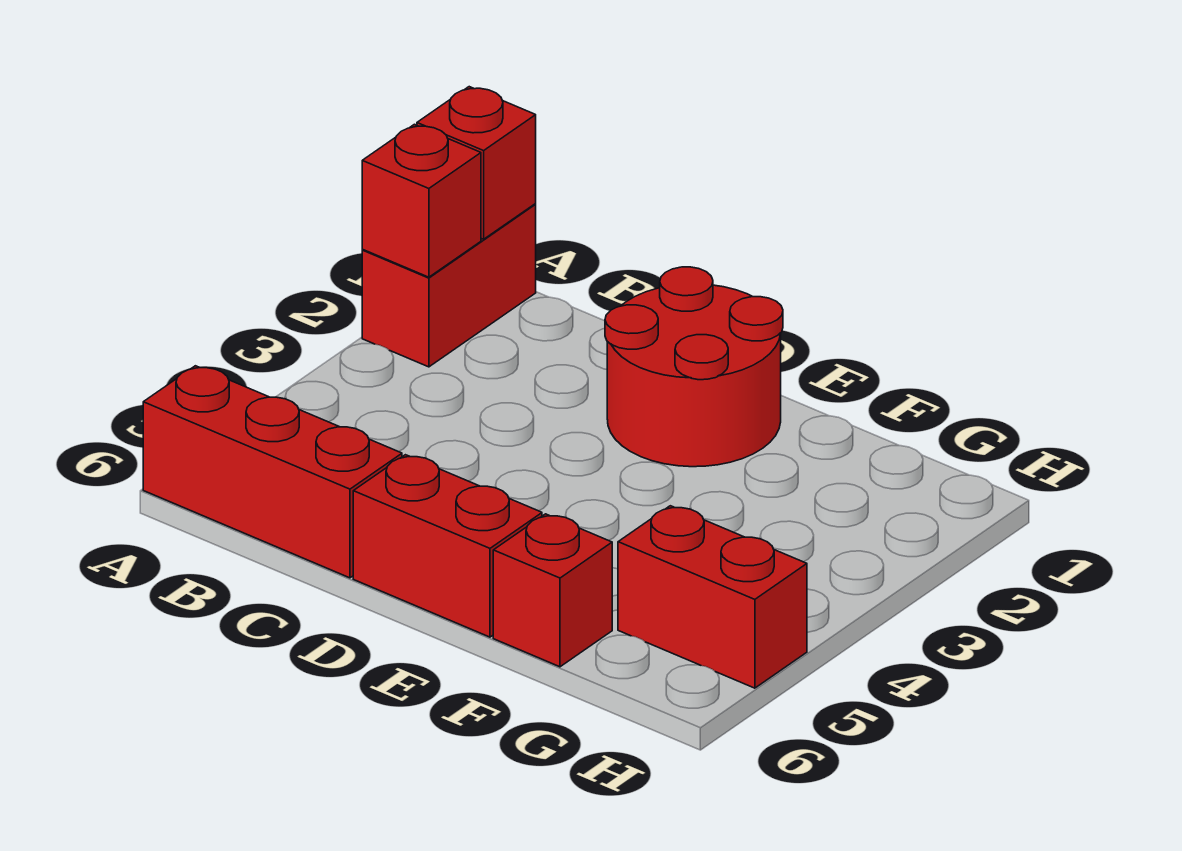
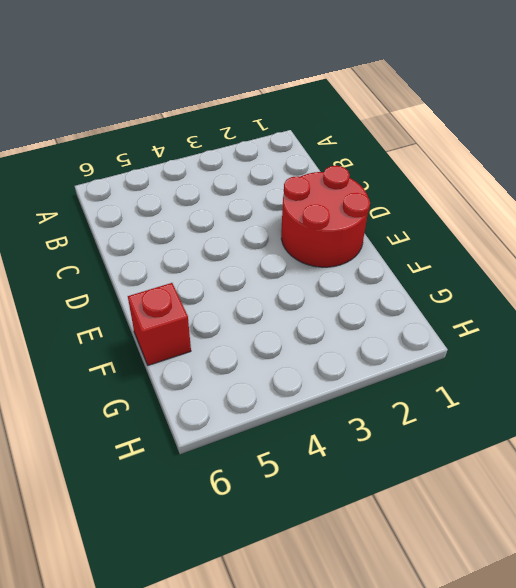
none -> red brick A1:A2 level 1
none -> red brick A6:C6 level 1

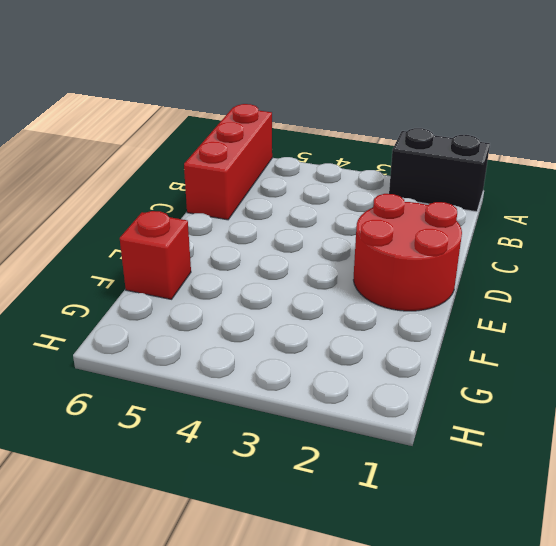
black brick A1:A2 level 1 -> red brick A1:A2 level 1
none -> red brick D6:E6 level 1
none -> red brick G5:H5 level 1

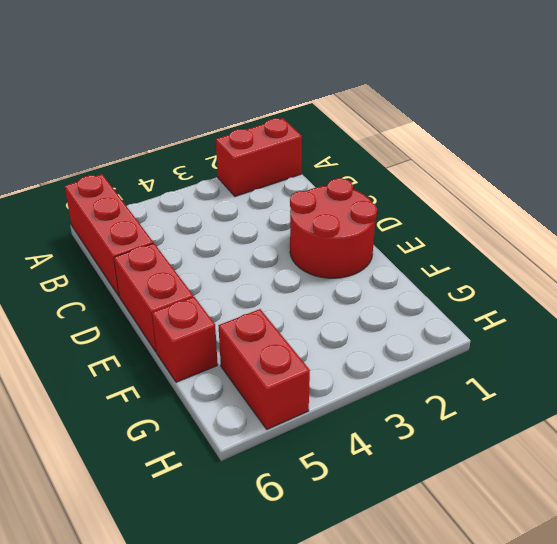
none -> red brick A1 level 2
none -> red brick A2 level 2

